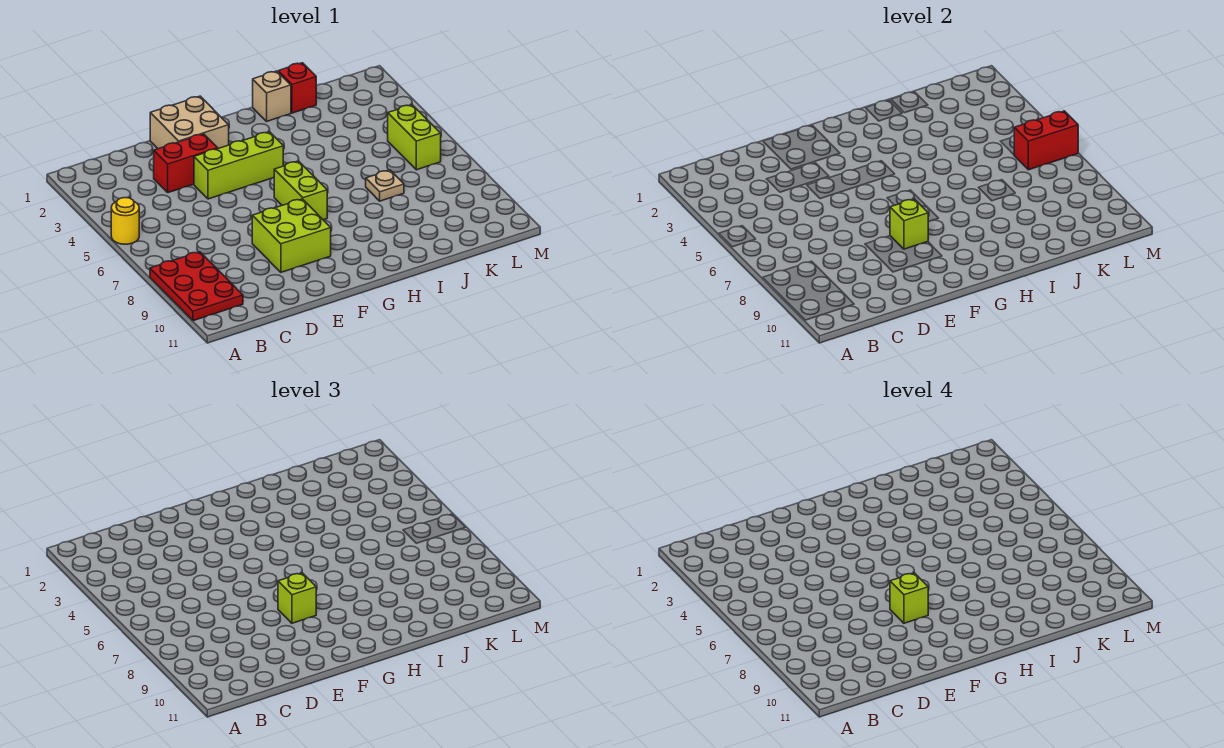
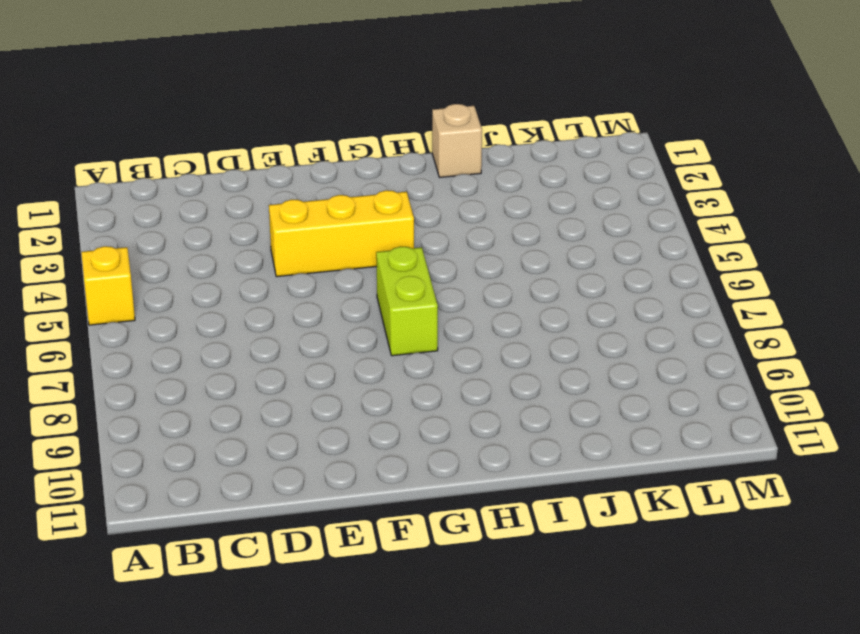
yellow brick A5 level 1 -> yellow round brick A5 level 1
yellow brick E4:G4 level 1 -> lime brick E4:G4 level 1
none -> red plate A8:B10 level 1
none -> red brick D3:E3 level 1
none -> tan brick E1:F2 level 1

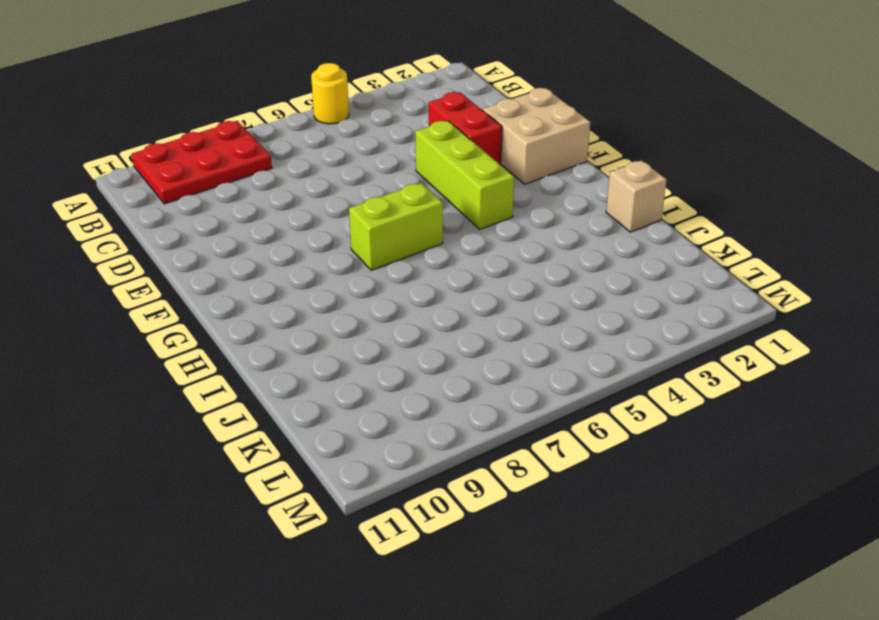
none -> lime brick E8:F9 level 1
none -> red brick J1 level 1
none -> tan plate J7 level 1

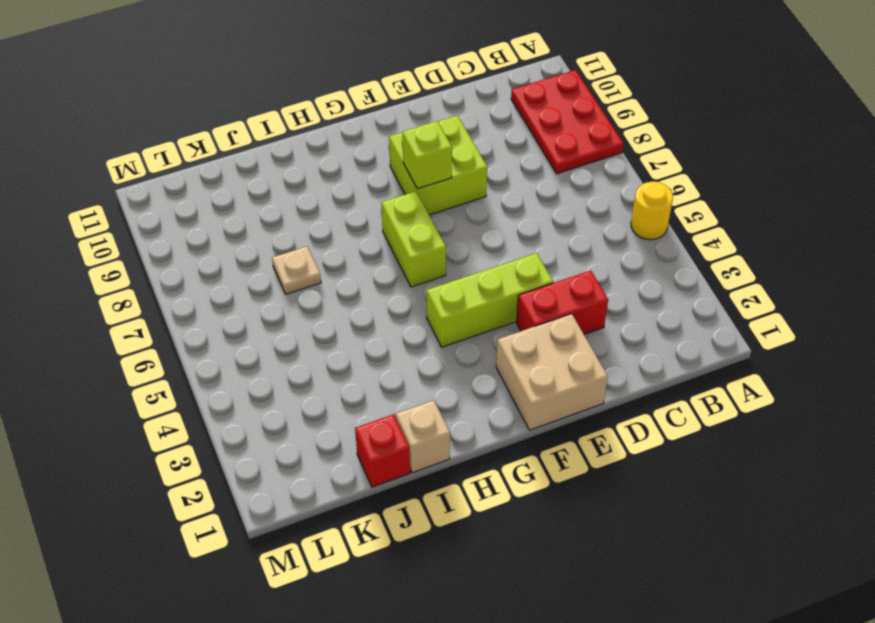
none -> lime brick L5:L6 level 1
none -> red brick L6:M6 level 2
none -> lime brick F8 level 3

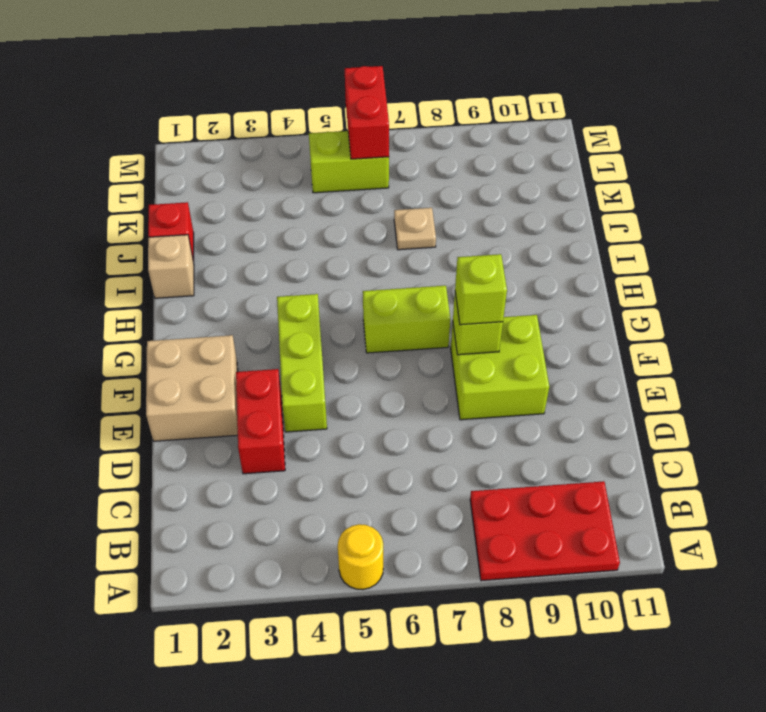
none -> lime brick F8 level 4

